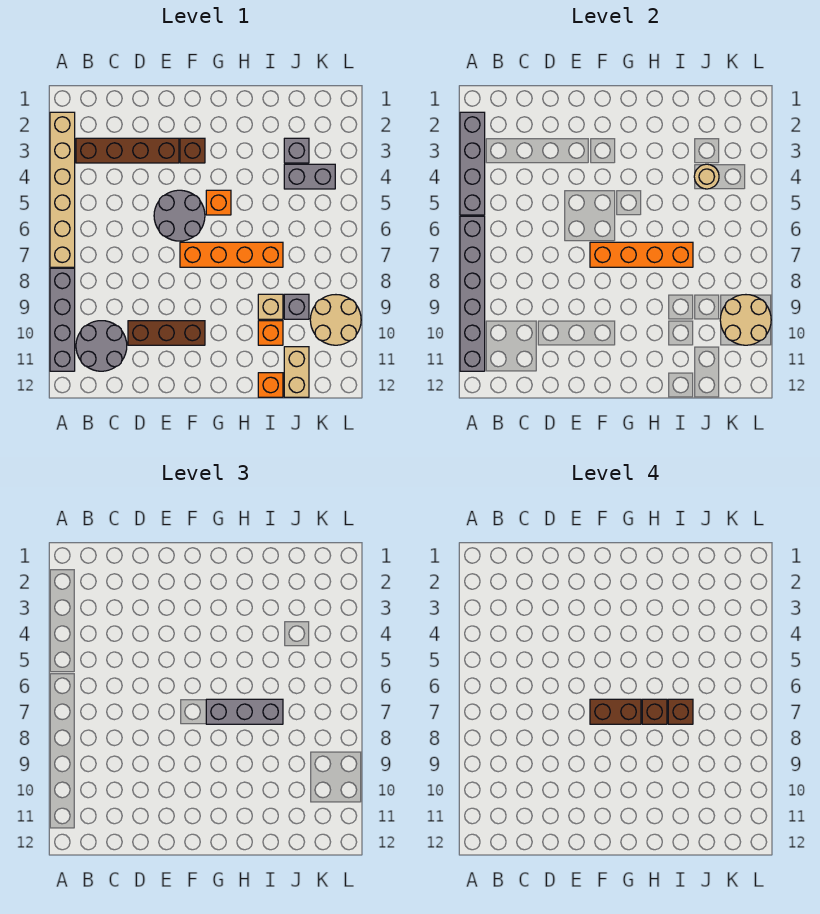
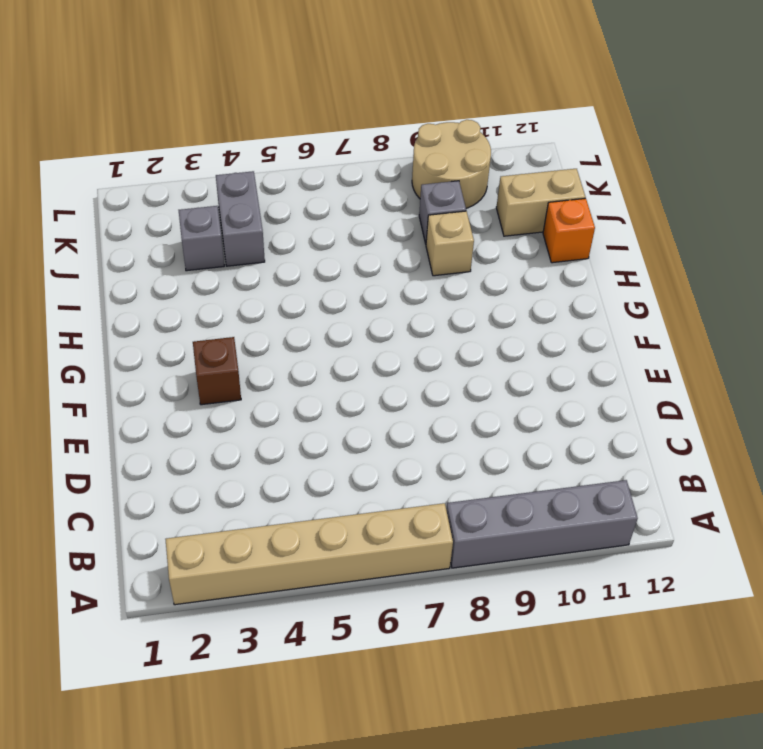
none -> brown brick B3:E3 level 1
none -> grey round brick B10:C11 level 1
none -> brown brick D10:F10 level 1

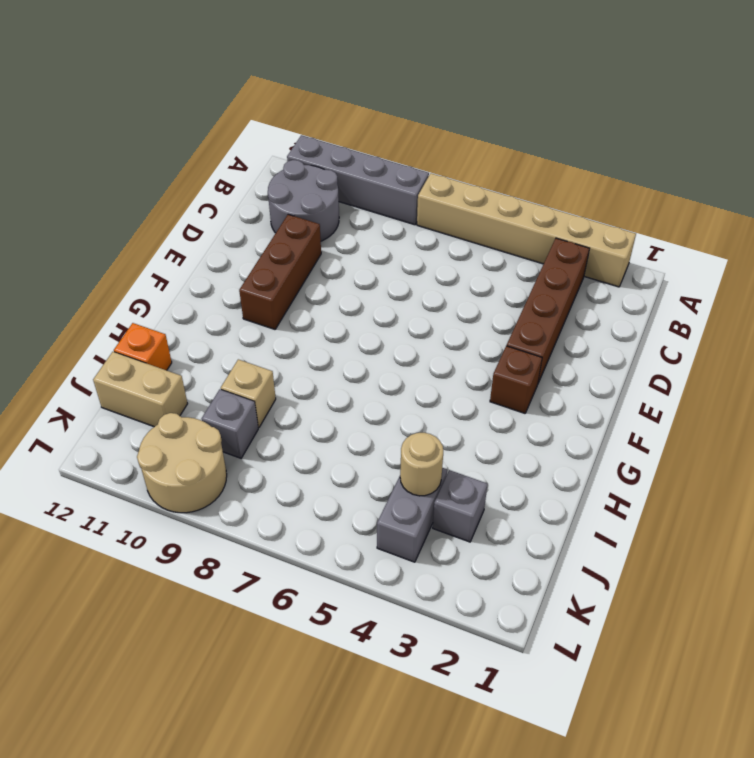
none -> grey round brick E5:F6 level 1
none -> orange brick F7:I7 level 1
none -> orange brick G5 level 1

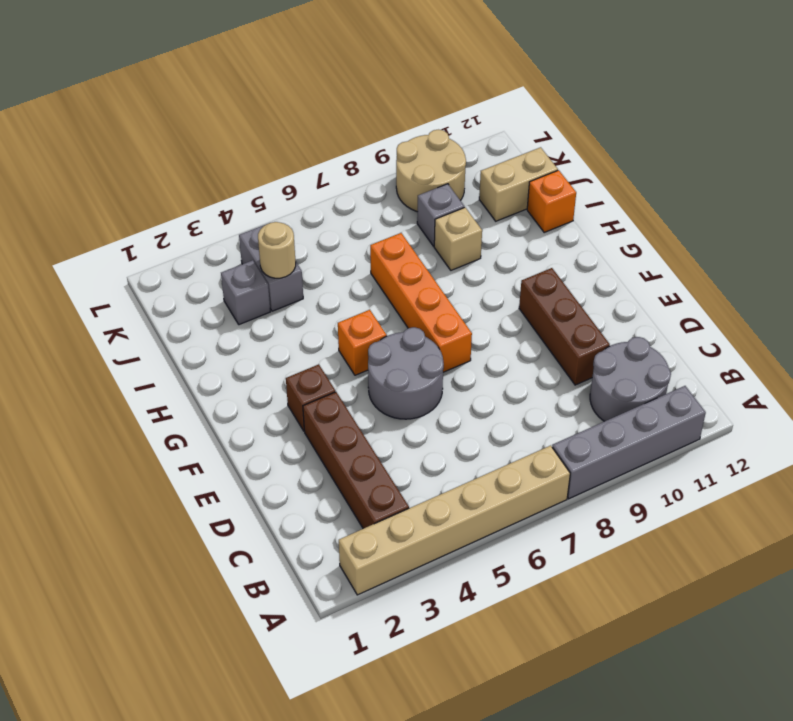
none -> orange brick I10 level 1
none -> grey brick A2:A5 level 2
none -> grey brick A6:A11 level 2

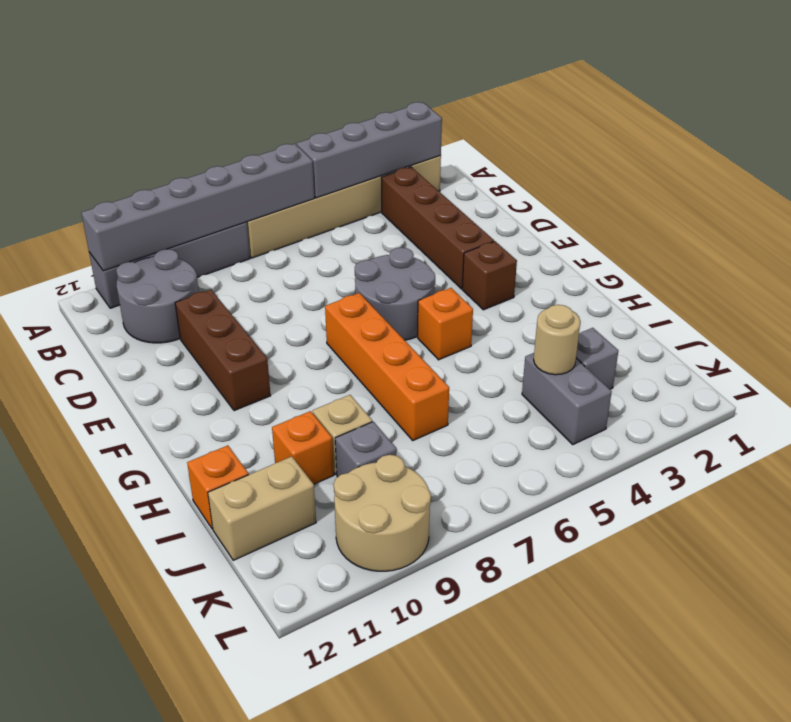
none -> orange brick F7:I7 level 2
none -> tan round brick K9:L10 level 2
none -> grey brick G7:I7 level 3

